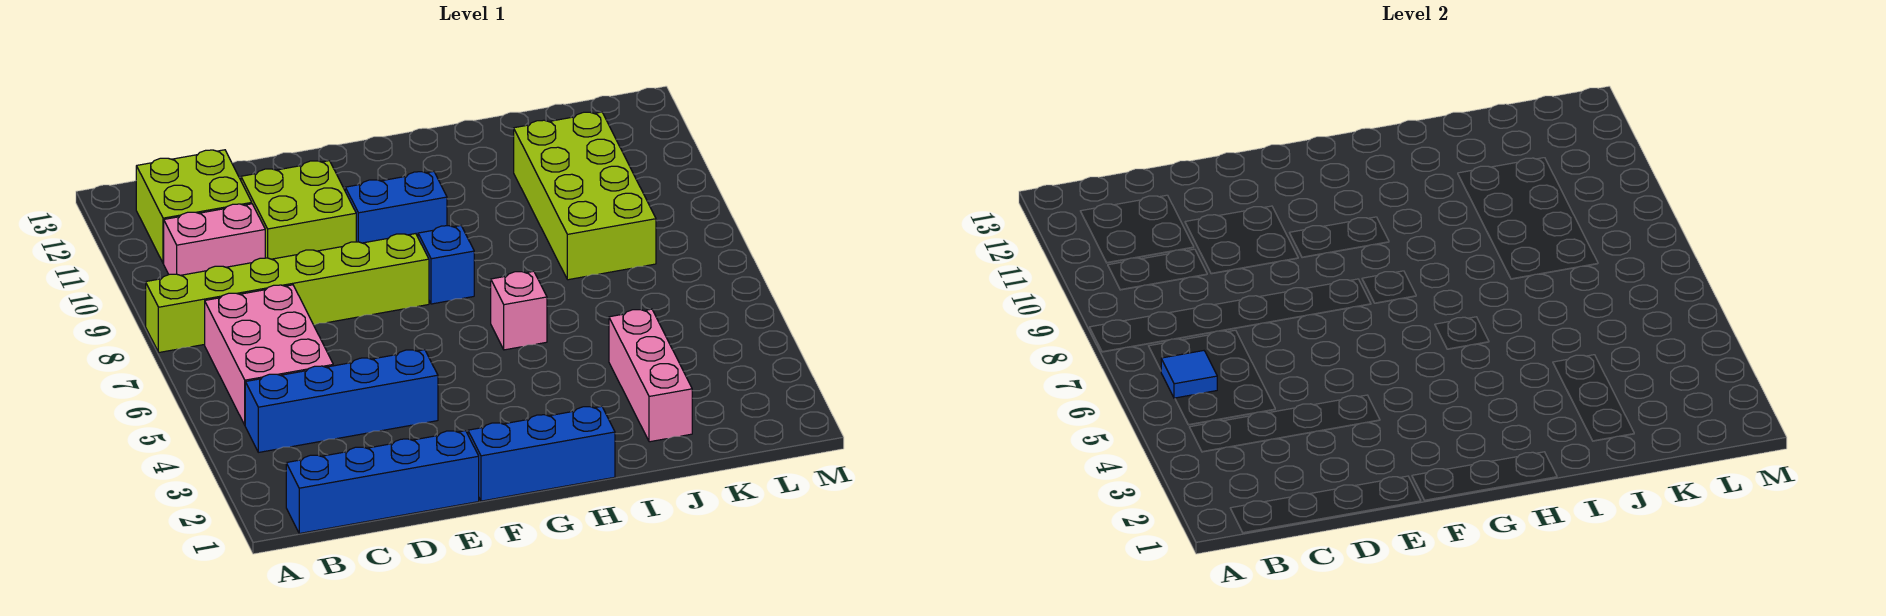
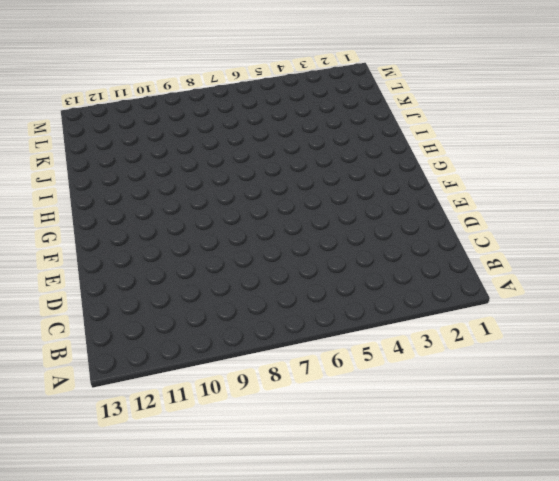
none -> lime brick A8:F8 level 1
none -> blue brick B1:E1 level 1
none -> blue brick B4:E4 level 1

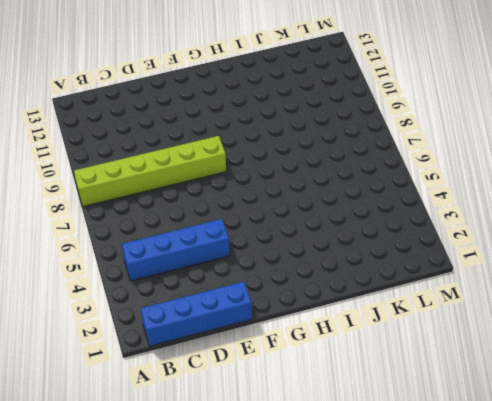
none -> pink brick B5:C7 level 1
none -> pink brick B10:C10 level 1
none -> lime brick B11:C12 level 1

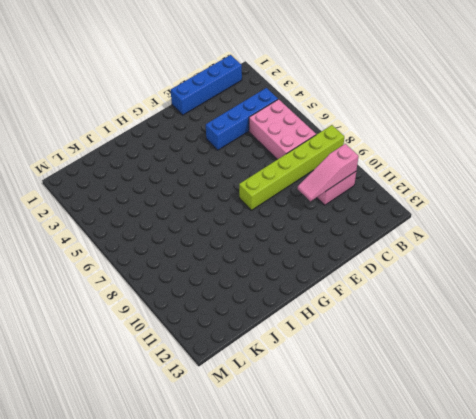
pink slope B10:D10 level 2 top B -> none
none -> lime brick B11:C12 level 1
none -> lime brick D10:E11 level 1
none -> blue brick F1:H1 level 1

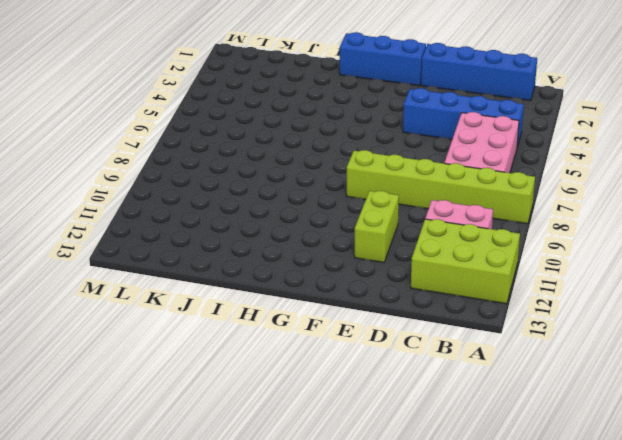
lime brick A11:C12 level 1 -> lime brick B11:C12 level 1
lime brick E10:E11 level 1 -> lime brick D10:E11 level 1
none -> blue brick F10:G10 level 1
none -> blue brick G8 level 1
none -> pink brick H6 level 1

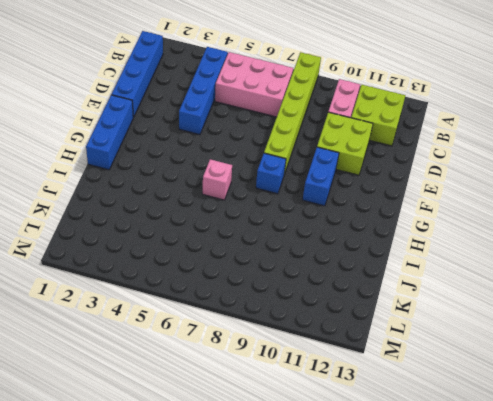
none -> pink brick J2:J4 level 1
none -> lime brick J8:K11 level 1
none -> blue tile B6 level 2

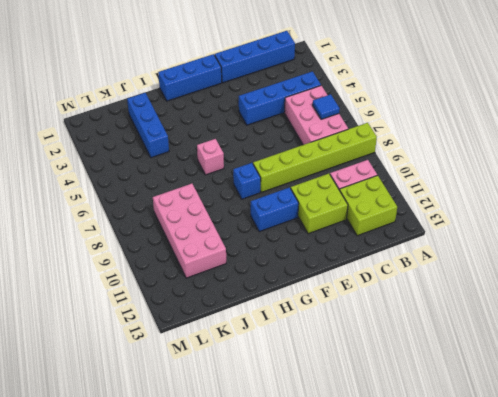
blue brick J2:J4 level 1 -> pink brick J2:J4 level 1
pink brick J8:K11 level 1 -> lime brick J8:K11 level 1

